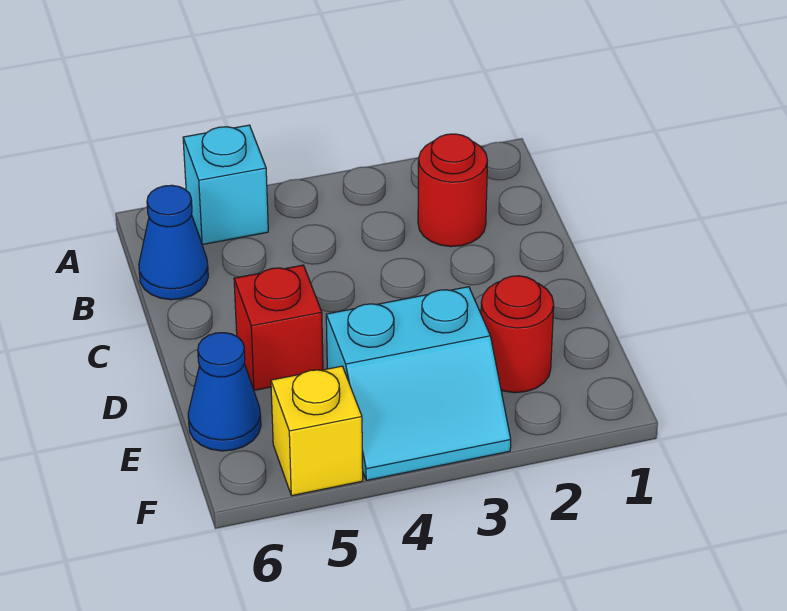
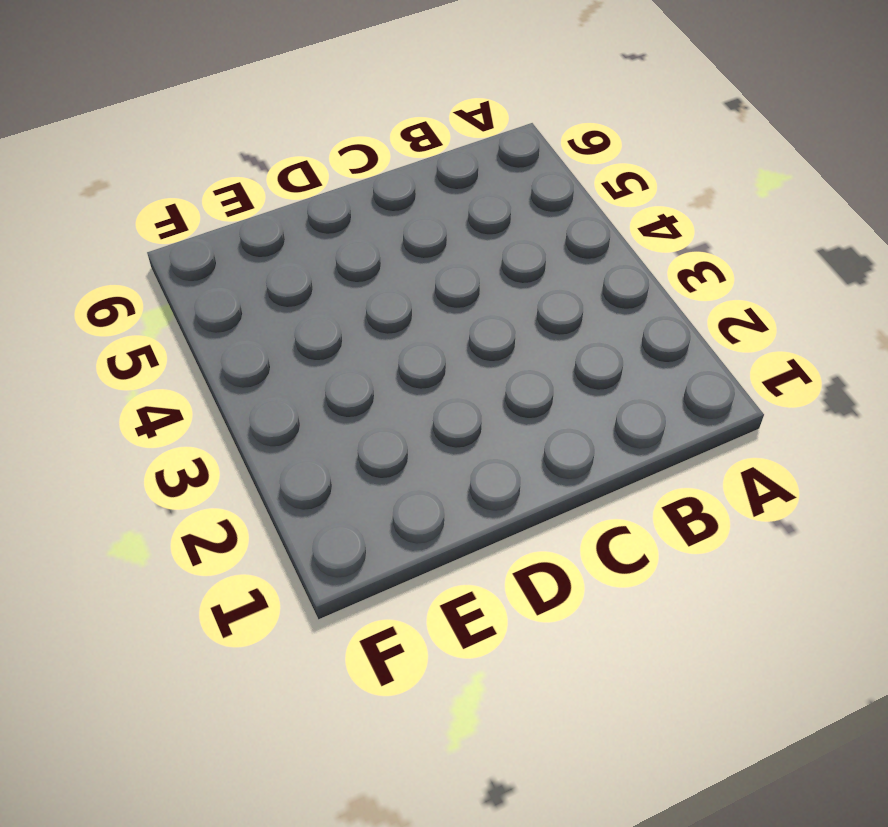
none -> cyan brick A5 level 1
none -> red round brick B2 level 1

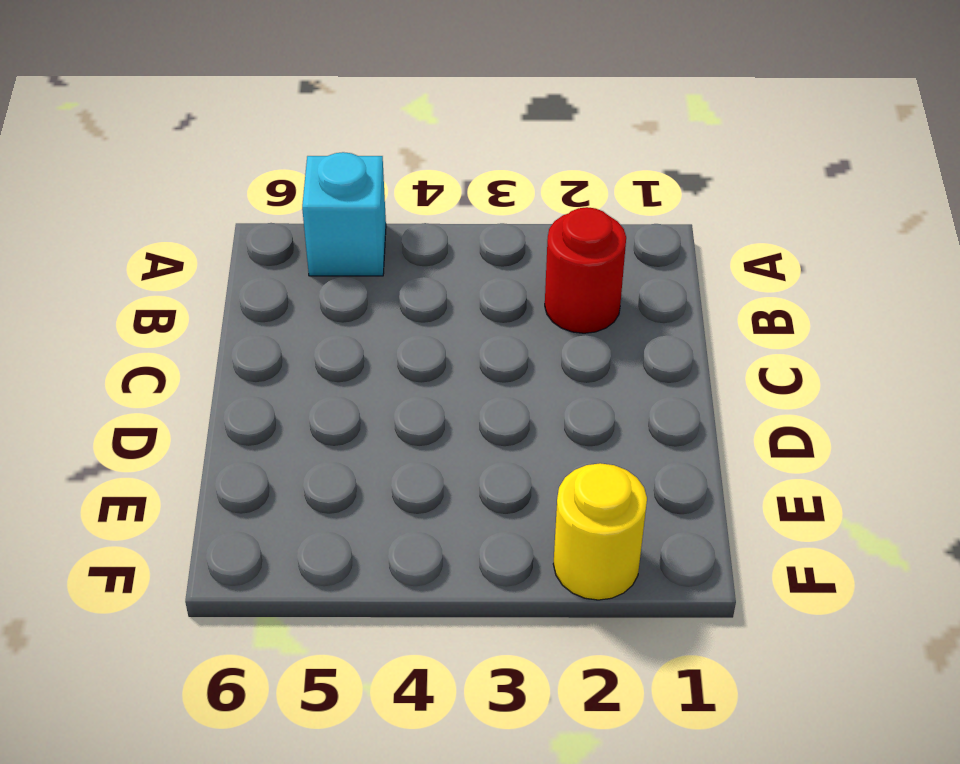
yellow round brick F2 level 1 -> none
none -> blue cone B6 level 1
none -> red brick D5 level 1

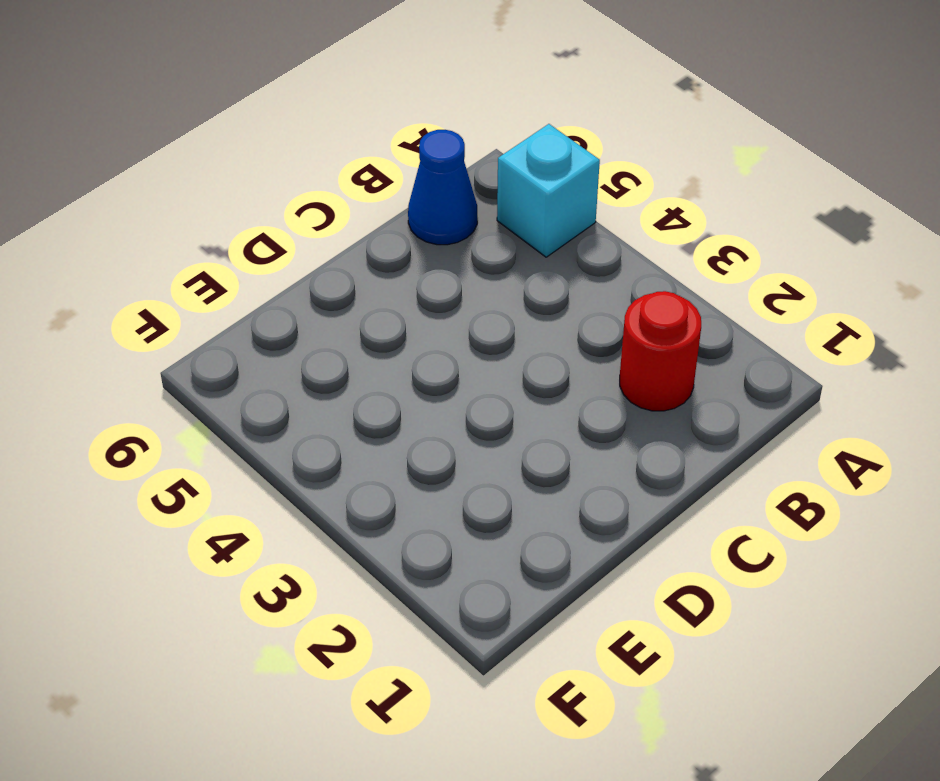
none -> red brick D5 level 1
none -> red round brick E2 level 1

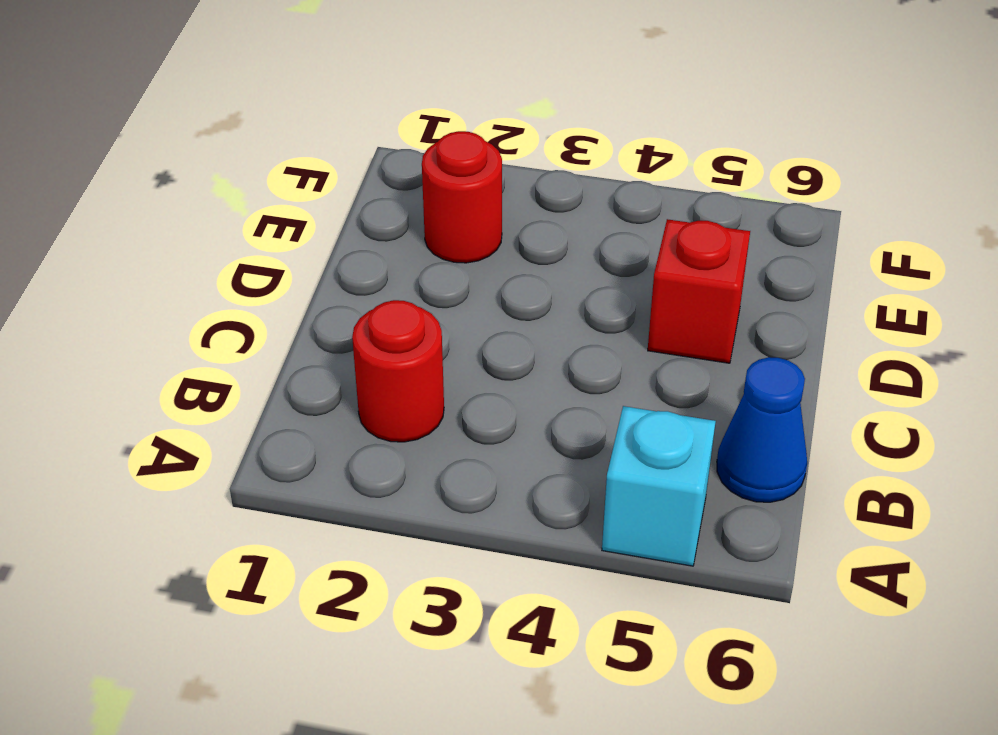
none -> cyan slope E3:F4 level 1 top E
none -> blue cone E6 level 1

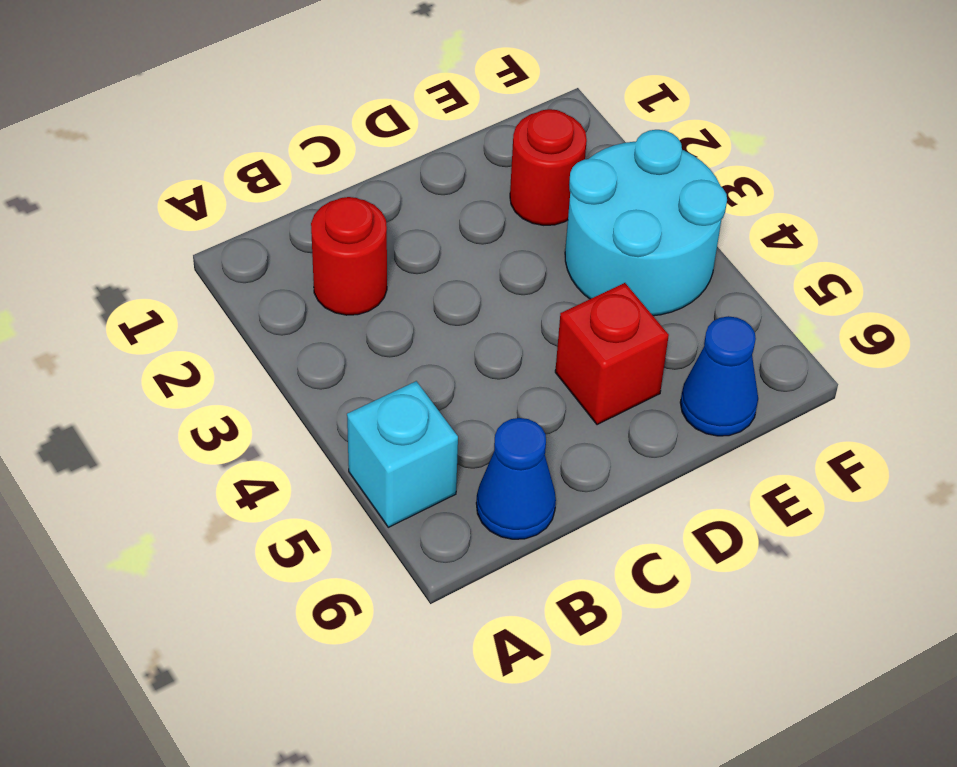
cyan round brick E3:F4 level 1 -> cyan slope E3:F4 level 1 top E
none -> yellow brick F5 level 1

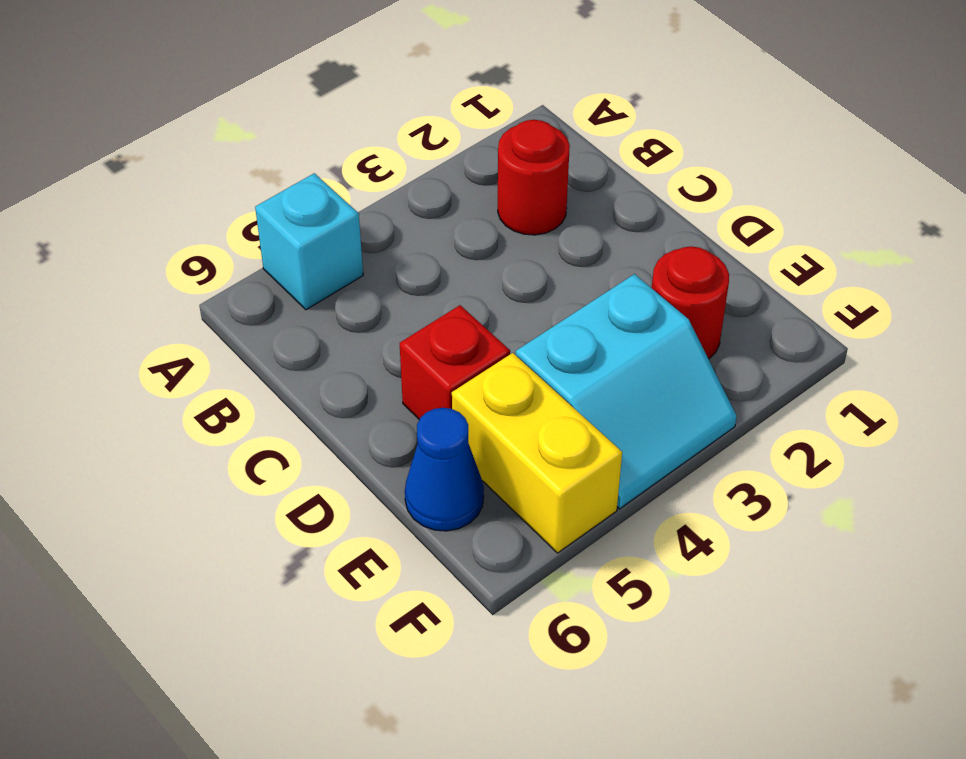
yellow brick E5:F5 level 1 -> yellow brick F5 level 1
none -> blue cone B6 level 1

